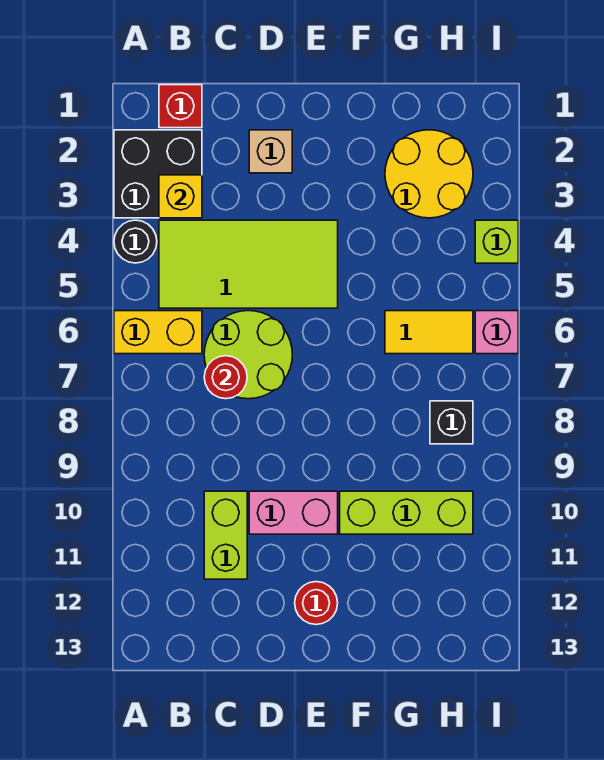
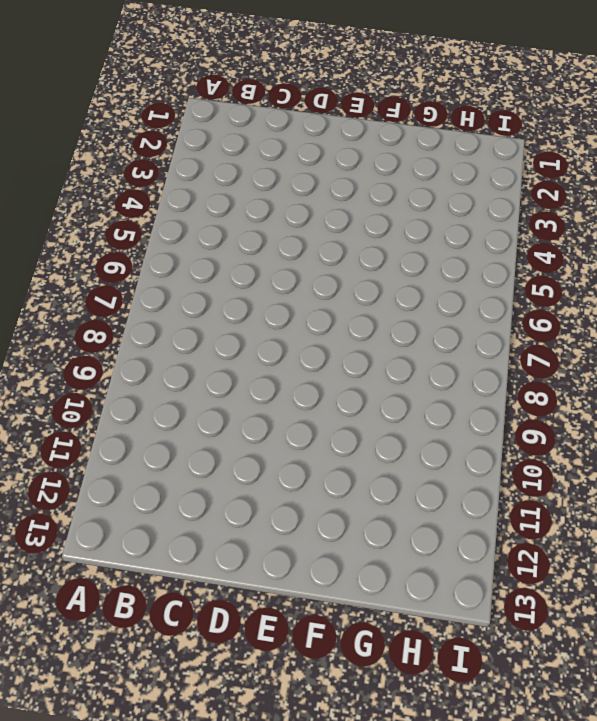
none -> black brick A2:B3 level 1
none -> black round brick A4 level 1
none -> yellow brick A6:B6 level 1

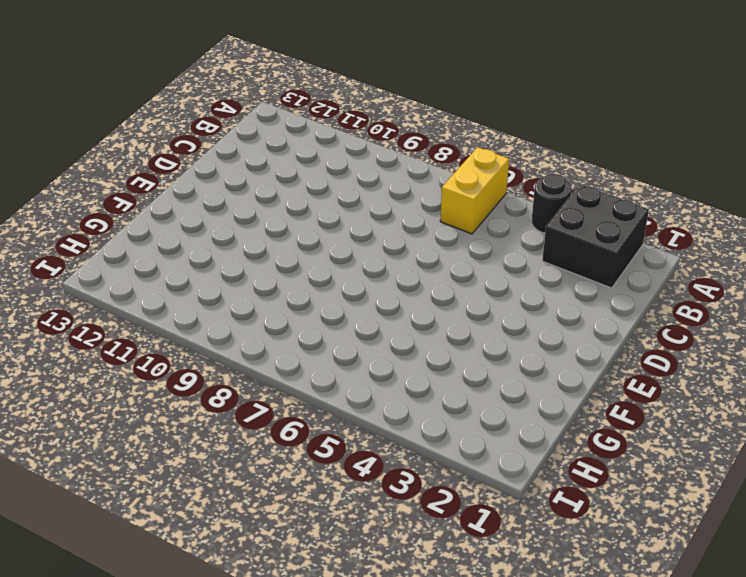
none -> red brick B1 level 1
none -> lime tile B4:E5 level 1
none -> lime round brick C6:D7 level 1

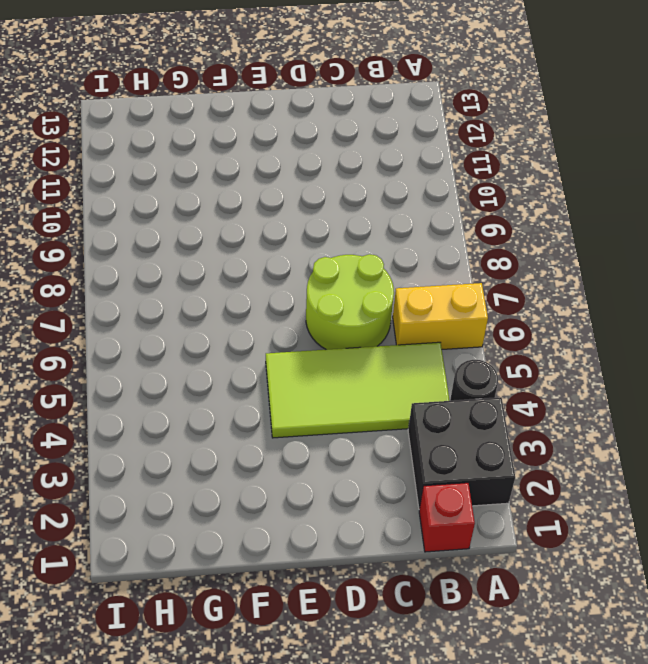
none -> lime brick C10:C11 level 1
none -> tan brick D2 level 1
none -> pink brick D10:E10 level 1

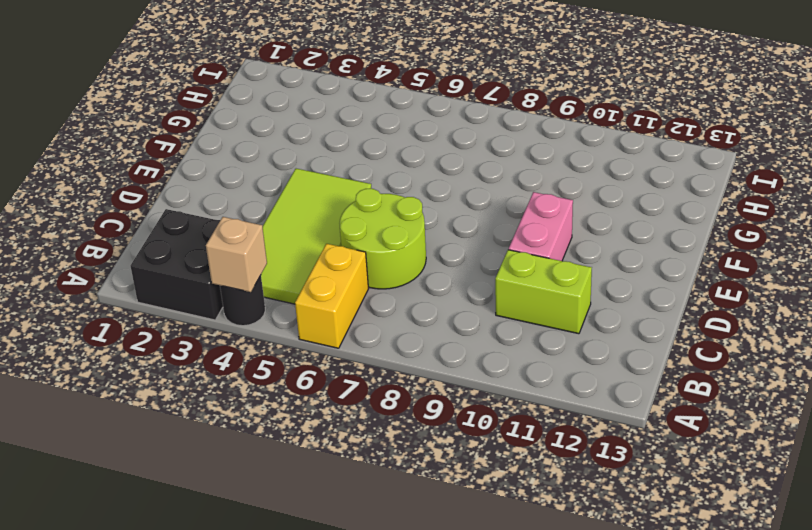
tan brick A4 level 2 -> tan brick D2 level 1
none -> red brick B1 level 1
none -> red round brick E12 level 1
none -> lime brick F10:H10 level 1

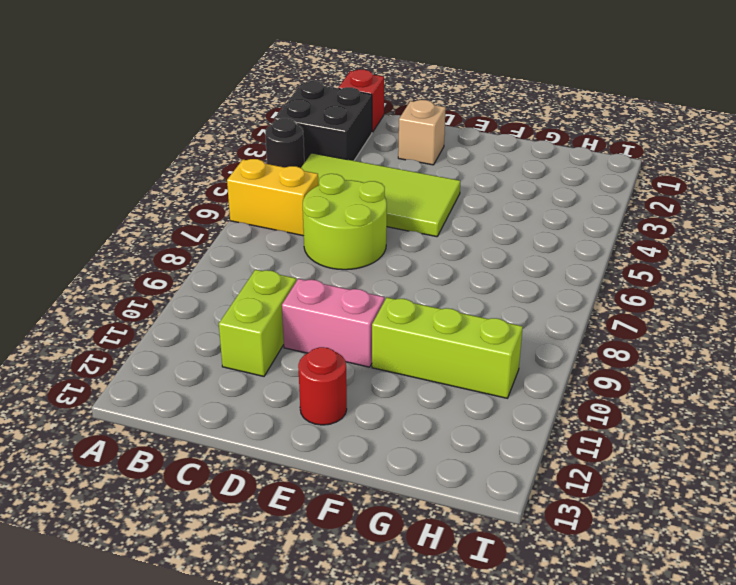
none -> yellow round brick G2:H3 level 1
none -> yellow tile G6:H6 level 1
none -> black brick H8 level 1

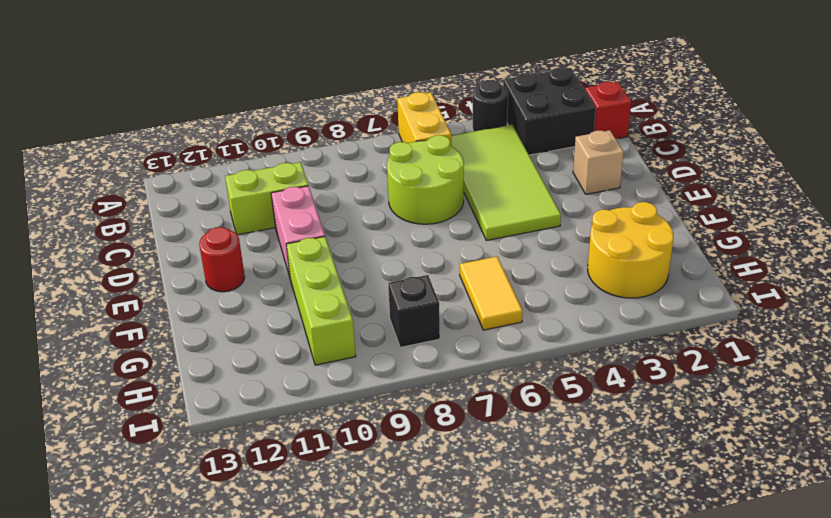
none -> lime brick I4 level 1
none -> pink brick I6 level 1
none -> yellow brick B3 level 2

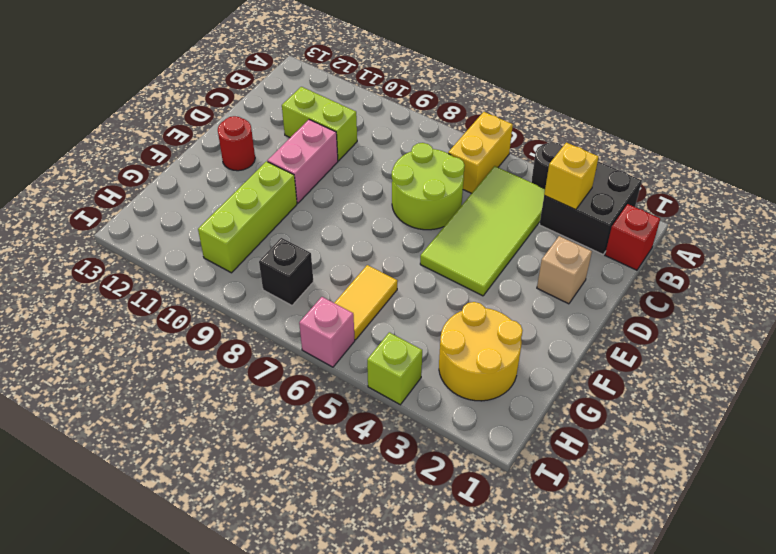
none -> red round brick C7 level 2

